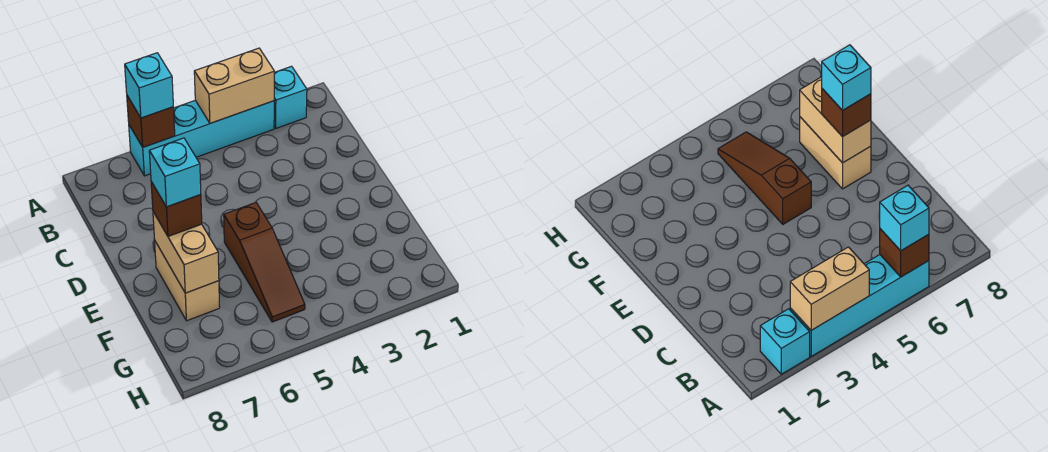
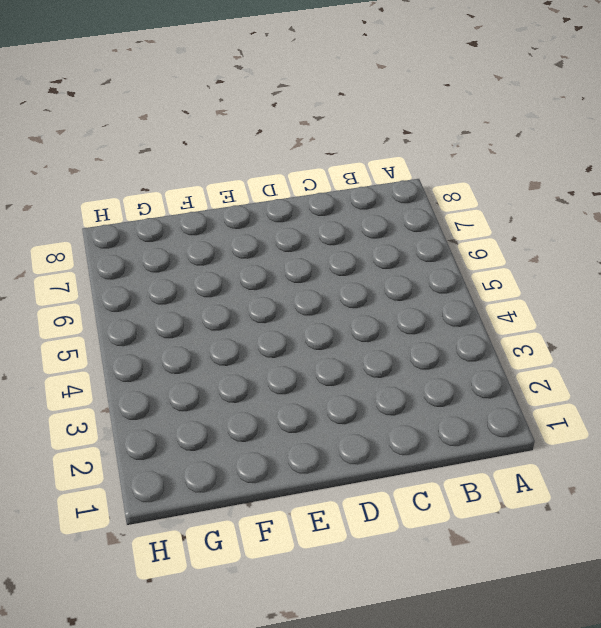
none -> cyan brick A2 level 1
none -> cyan brick A3:A6 level 1

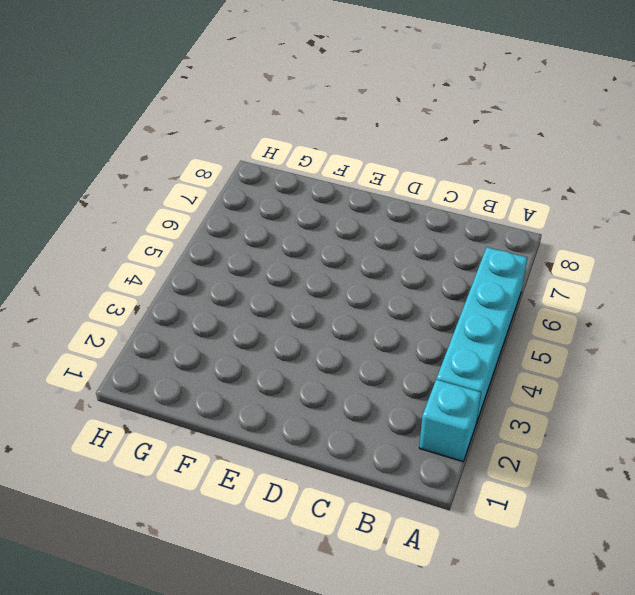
none -> brown slope E5:G5 level 1 top E
none -> tan brick E7:F7 level 1

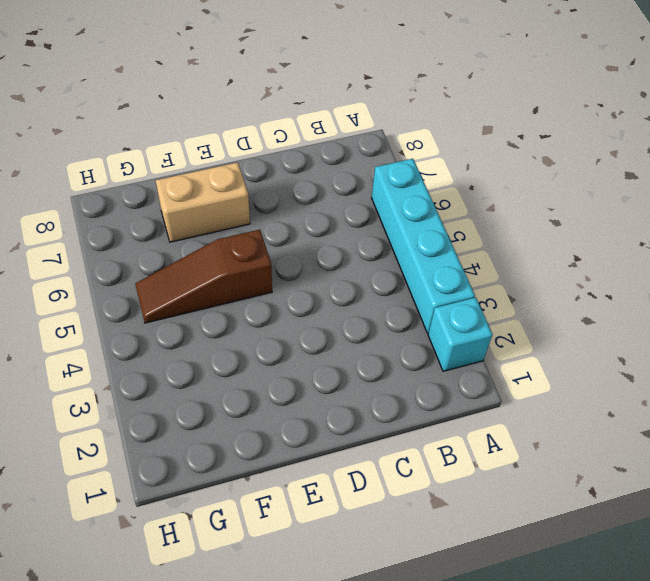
none -> tan brick A3:A4 level 2
none -> brown brick A6 level 2

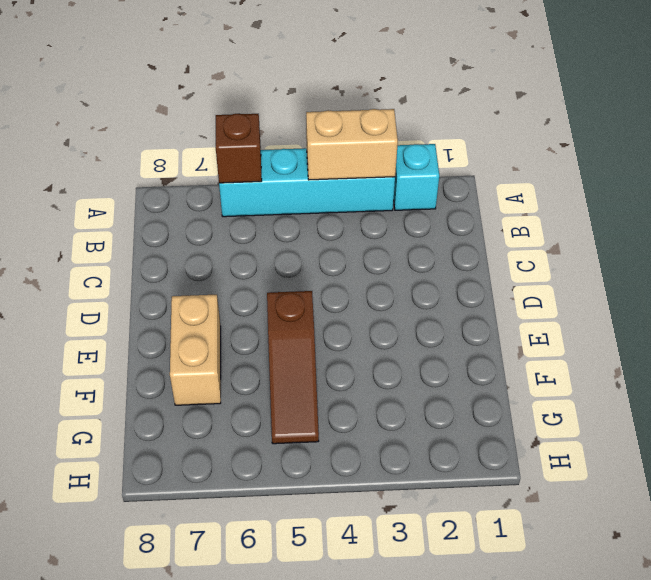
none -> tan brick E7:F7 level 2
none -> cyan brick A6 level 3

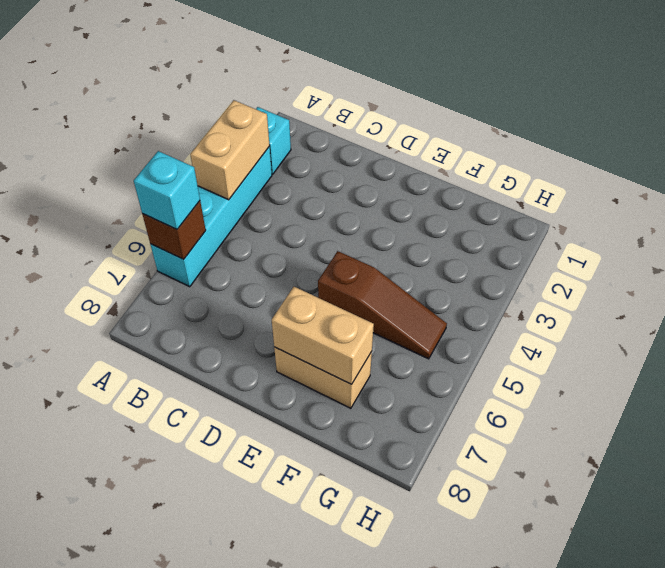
none -> brown brick E7 level 3
none -> cyan brick E7 level 4

